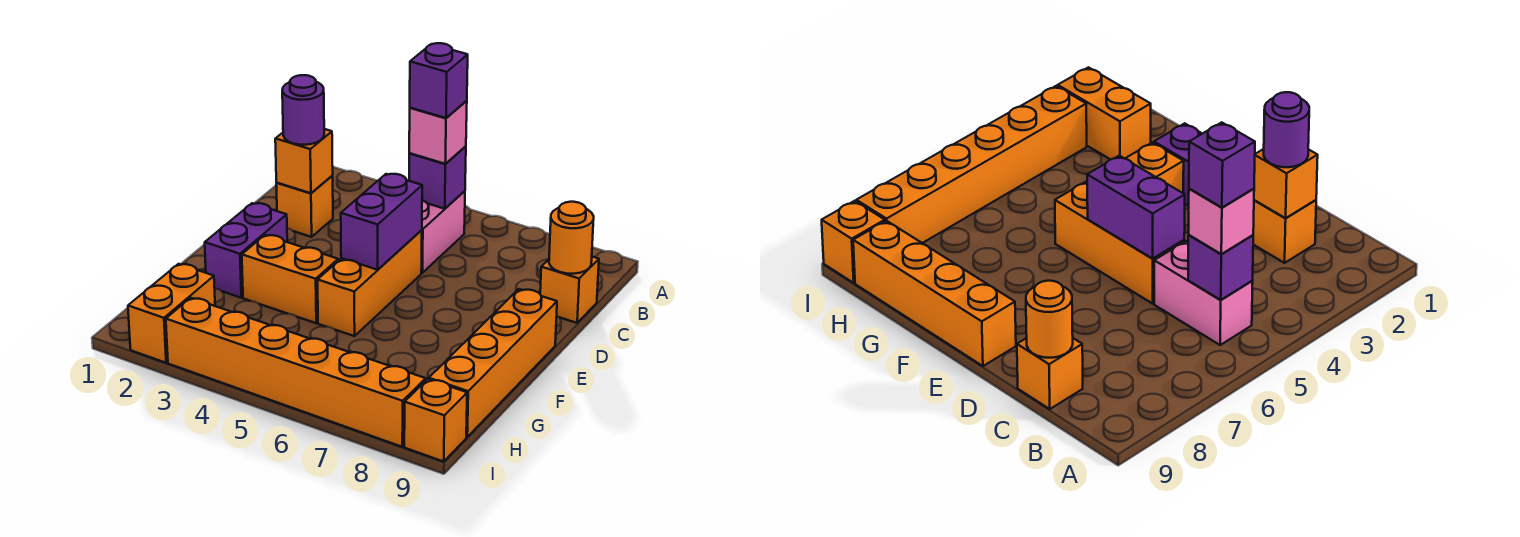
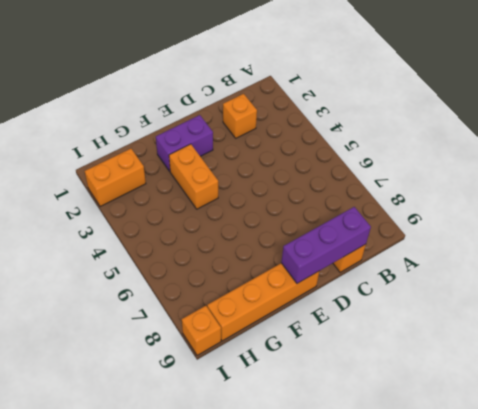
purple brick C9:E9 level 2 -> orange round brick C9 level 2
none -> pink brick B5:C5 level 1
none -> orange brick D5:F5 level 1
none -> orange brick I3:I8 level 1

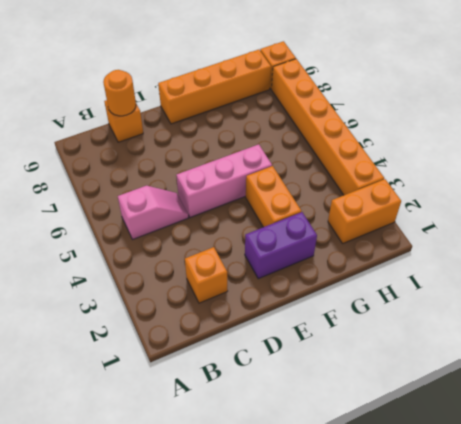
pink slope B5:C5 level 1 top B -> pink brick B5:C5 level 1
pink brick D5:F5 level 1 -> orange brick D5:F5 level 1
none -> purple brick B5 level 2
none -> orange brick C2 level 2
none -> purple brick D5:E5 level 2

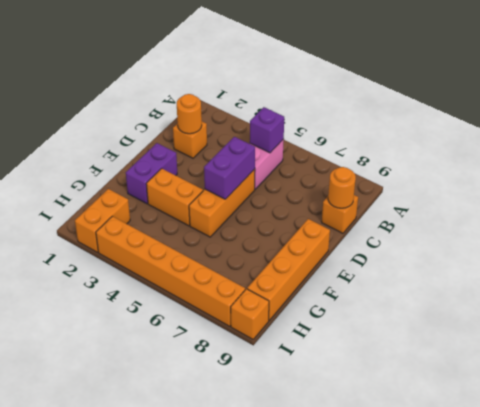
orange round brick C2 level 2 -> orange brick C2 level 2
none -> pink brick B5 level 3
none -> purple round brick C2 level 3
none -> purple brick B5 level 4

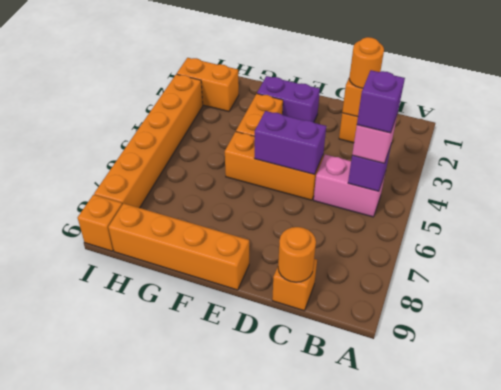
orange round brick C2 level 3 -> purple round brick C2 level 3

